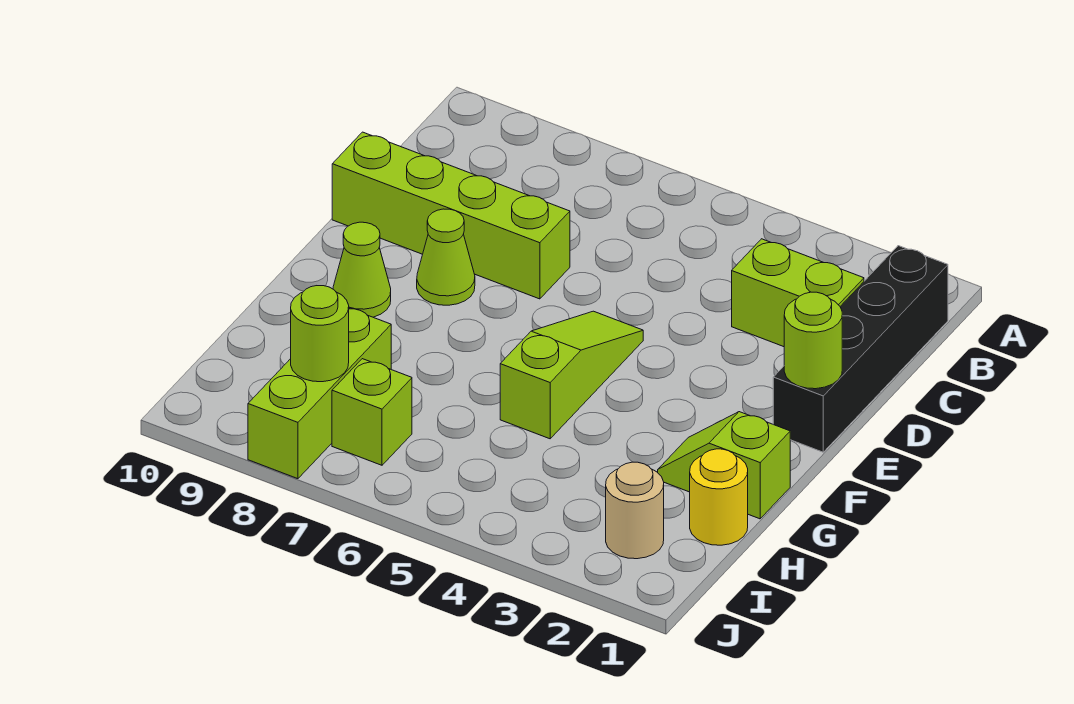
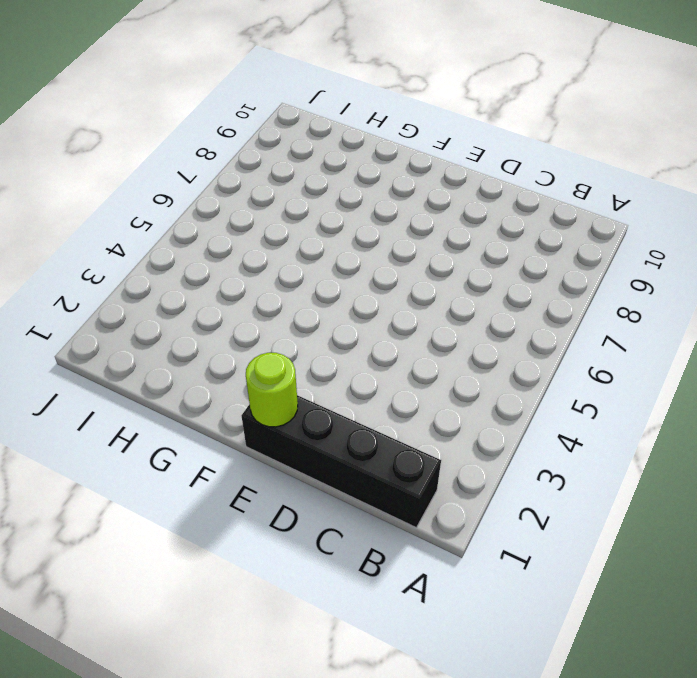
none -> lime brick C2:C3 level 1
none -> lime brick D7:D10 level 1
none -> lime slope E5:G5 level 1 top G

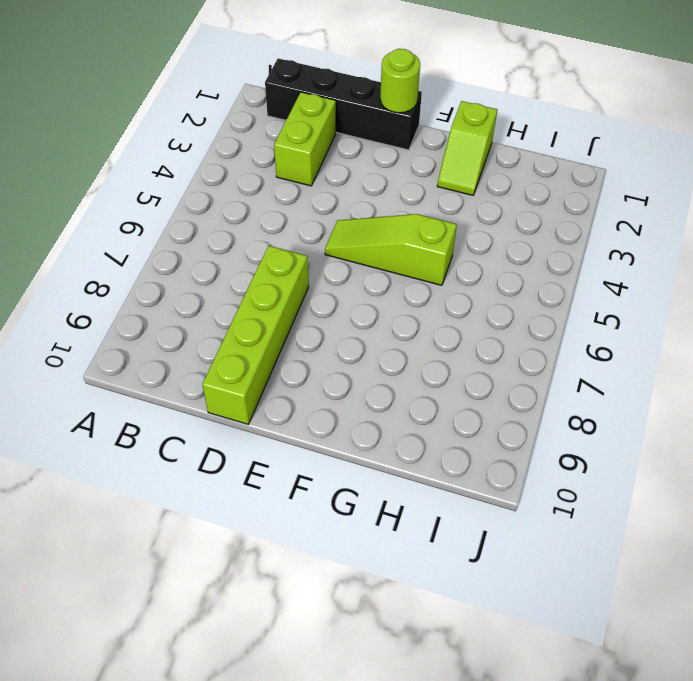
none -> lime cone E8 level 1
none -> lime cone F9 level 1
none -> yellow round brick H1 level 1

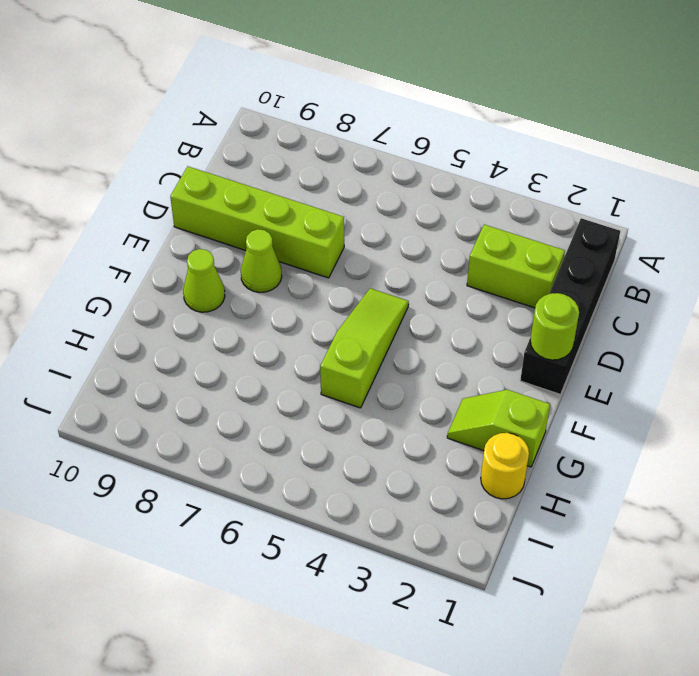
none -> lime brick H8:J8 level 1
none -> tan round brick I2 level 1
none -> lime brick I7 level 1

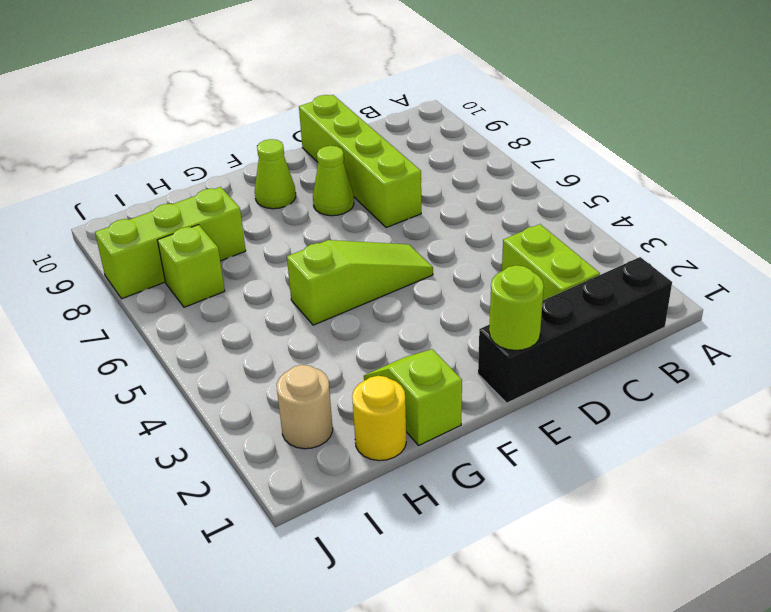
none -> lime round brick I8 level 2

